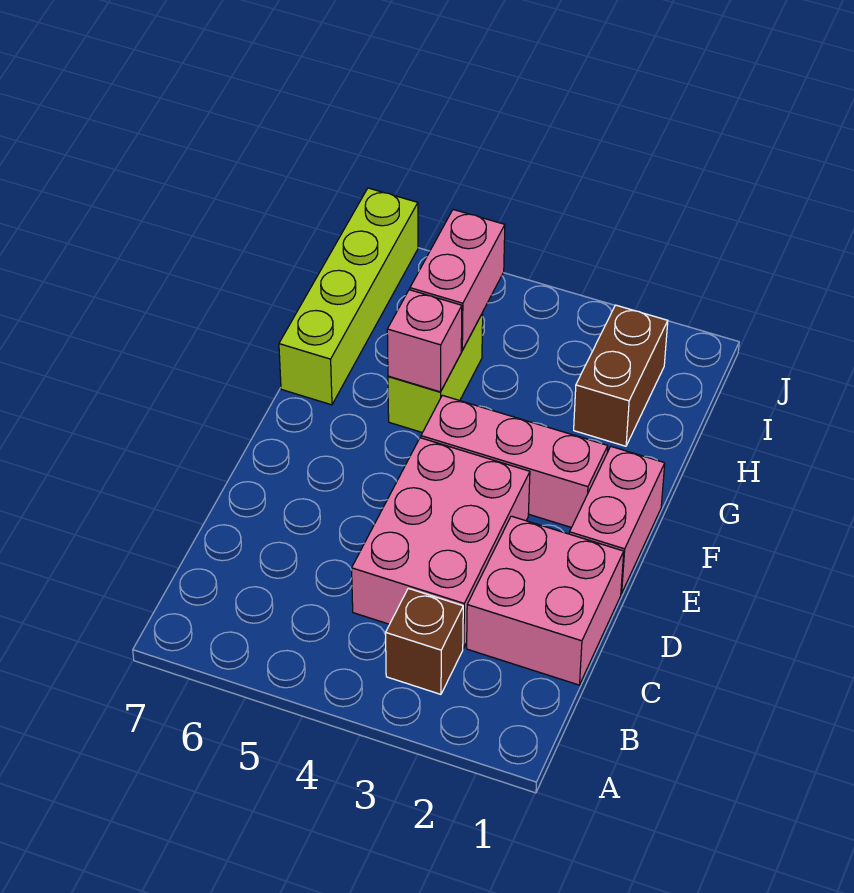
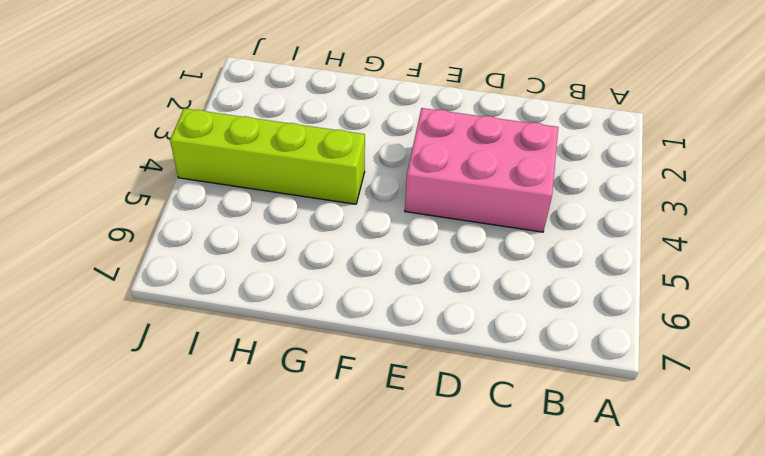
lime brick G4:J4 level 1 -> lime brick G7:J7 level 1
none -> brown brick B3 level 1
none -> pink brick C1:D2 level 1

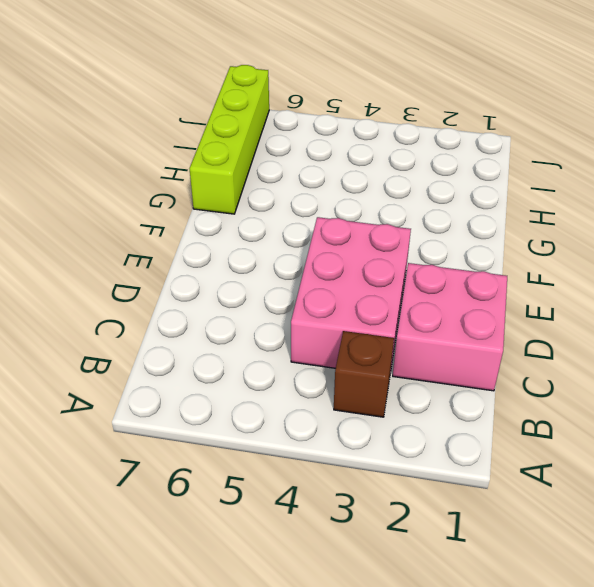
none -> pink brick E1:F1 level 1
none -> pink brick F2:F4 level 1

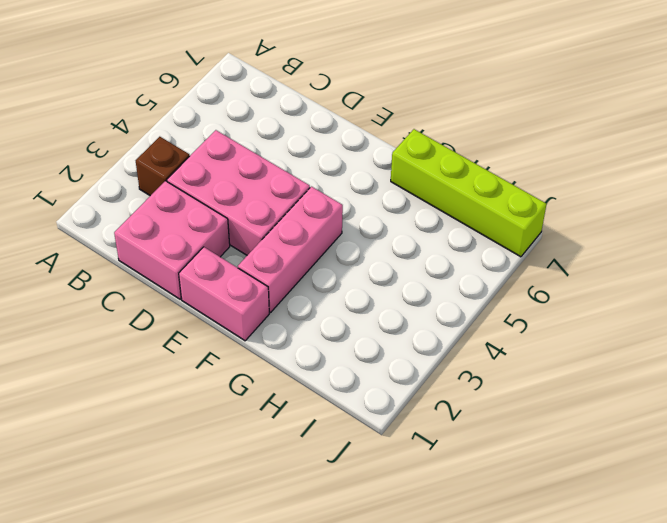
none -> lime brick G5:H5 level 1
none -> brown brick H2:I2 level 1

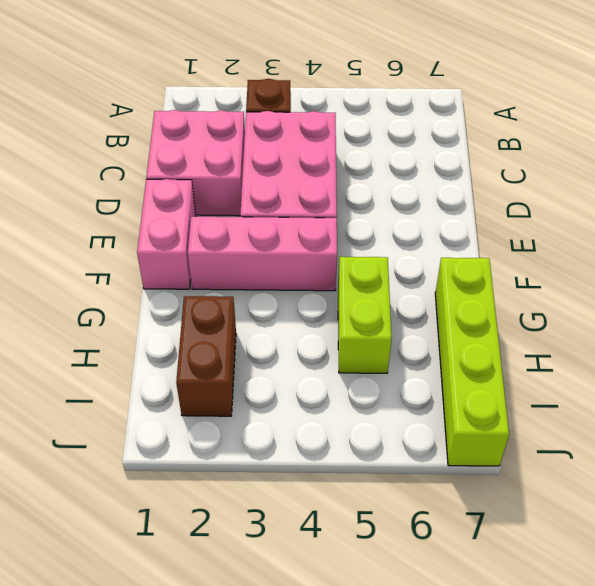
none -> pink brick G5 level 2
none -> pink brick H5:I5 level 2

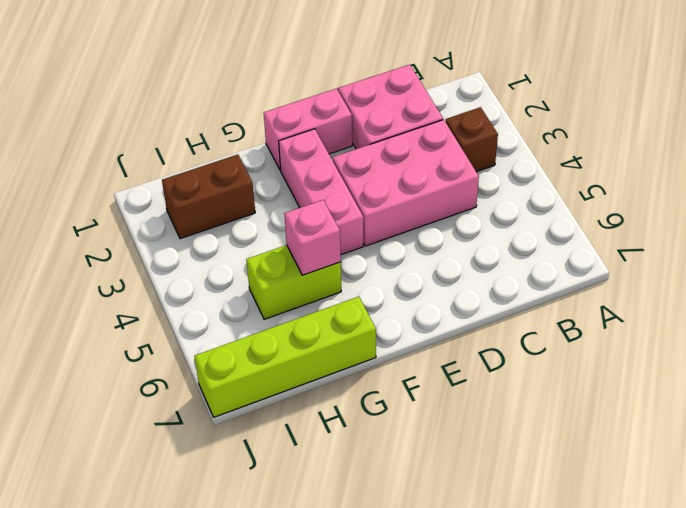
none -> pink brick H5:I5 level 2

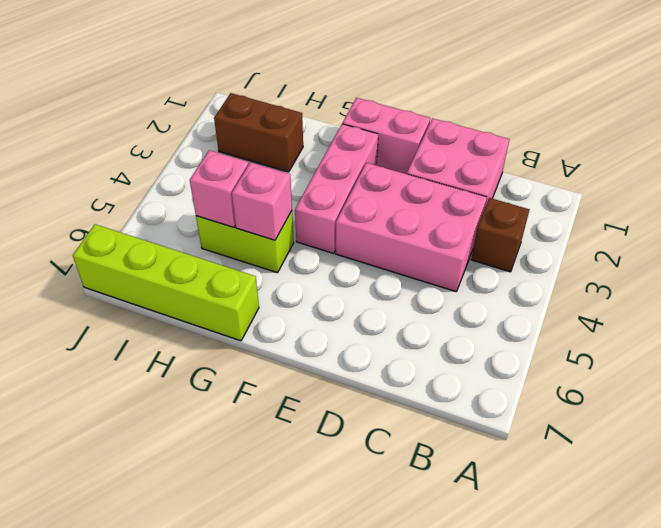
pink brick H5 level 2 -> pink brick H5:I5 level 2

